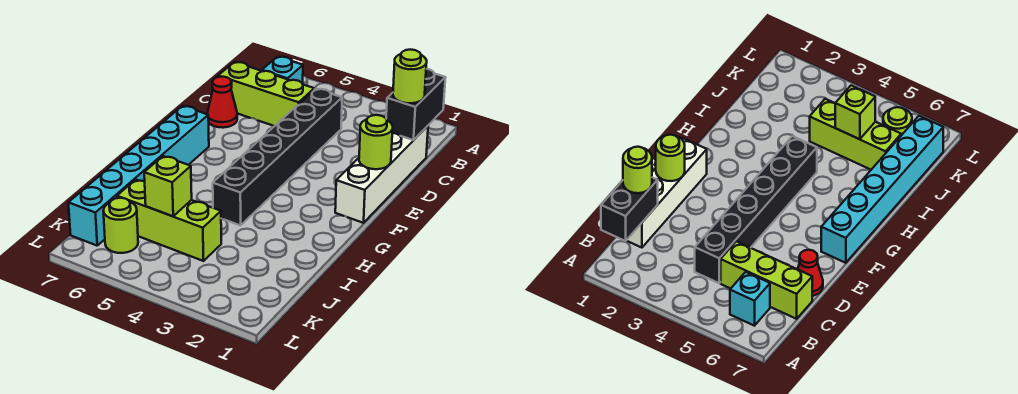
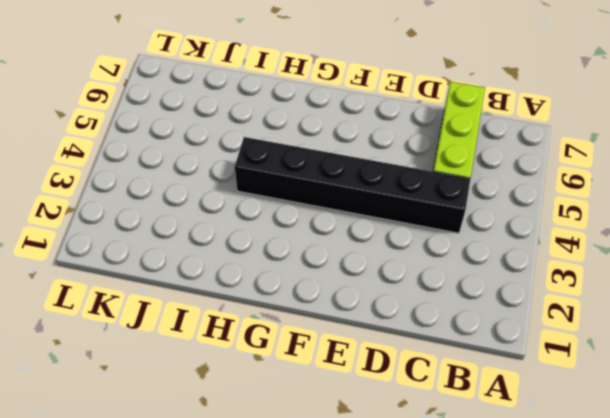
none -> cyan brick B6 level 1
none -> white brick C1:F1 level 1
none -> red cone D7 level 1

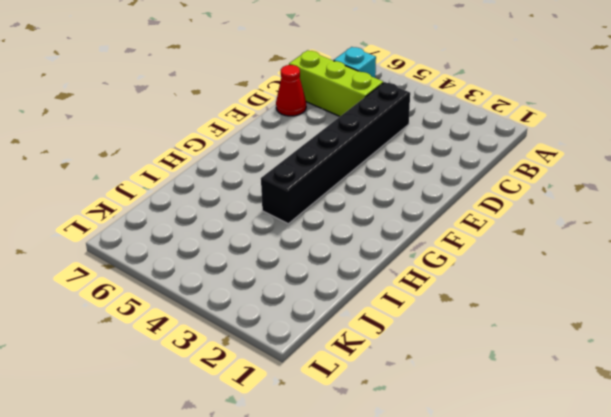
none -> white brick C1:F1 level 1
none -> cyan brick F7:K7 level 1
none -> lime brick J4:J6 level 1

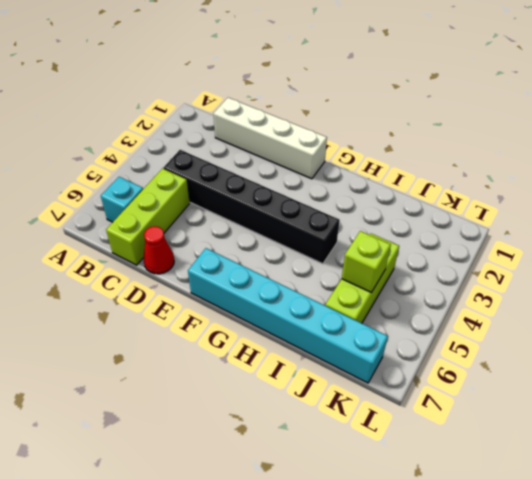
none -> lime round brick K6 level 1
none -> black brick B1:C1 level 2
none -> lime round brick E1 level 2

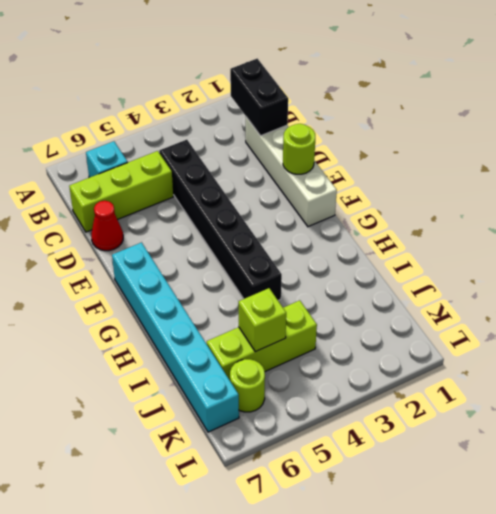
none -> lime round brick C1 level 3

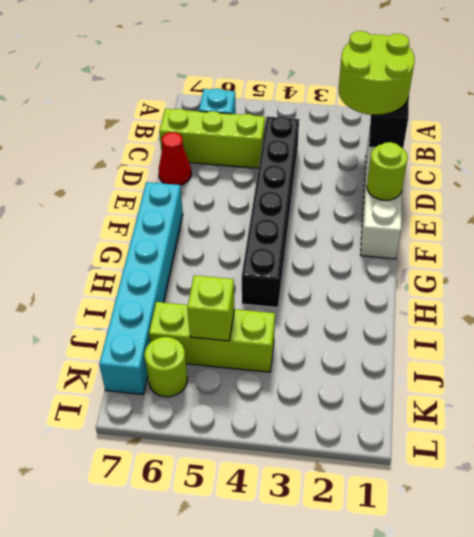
lime round brick B1:C2 level 3 -> lime round brick C1 level 3

